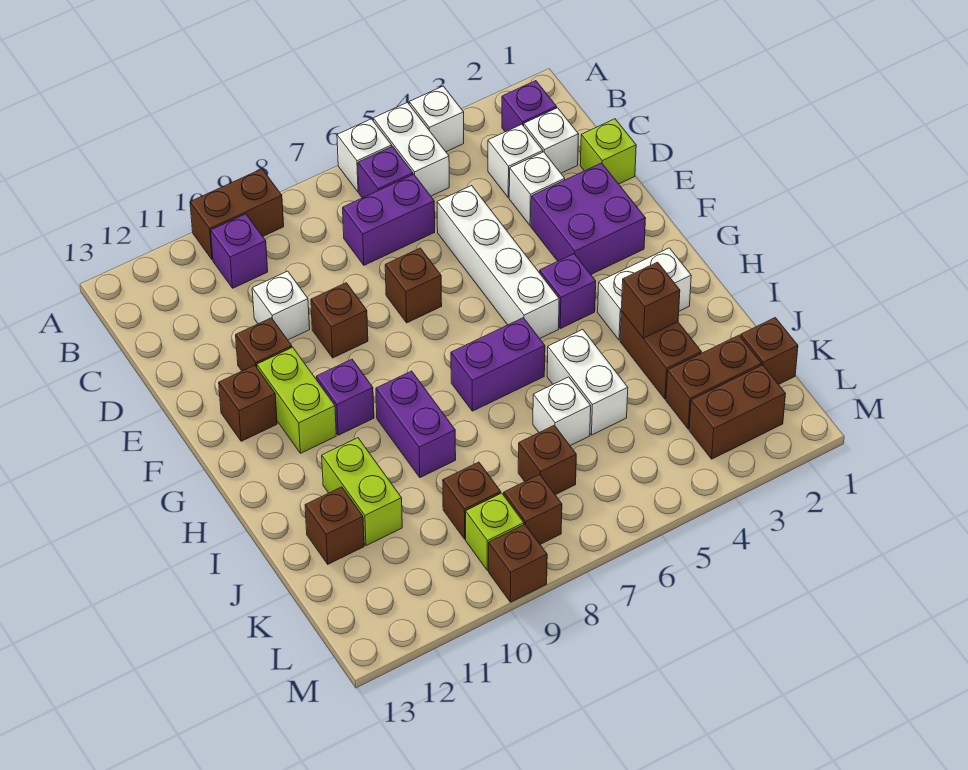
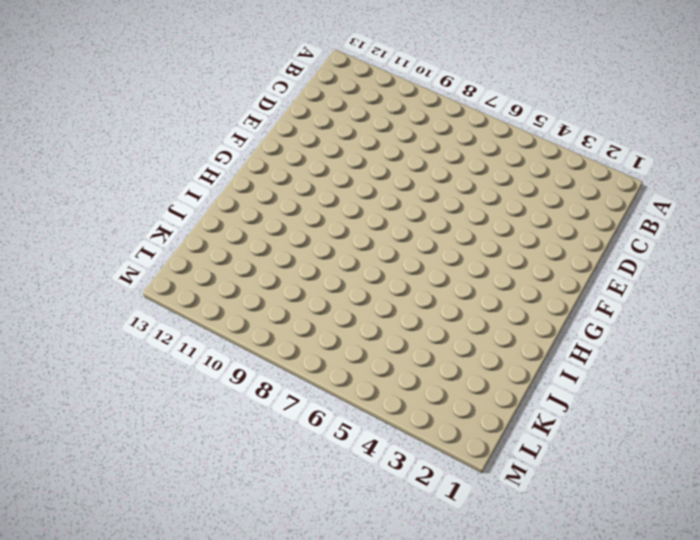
none -> white brick A4 level 1
none -> white brick A5:B5 level 1
none -> white brick A6 level 1
none -> brown brick A9:A10 level 1

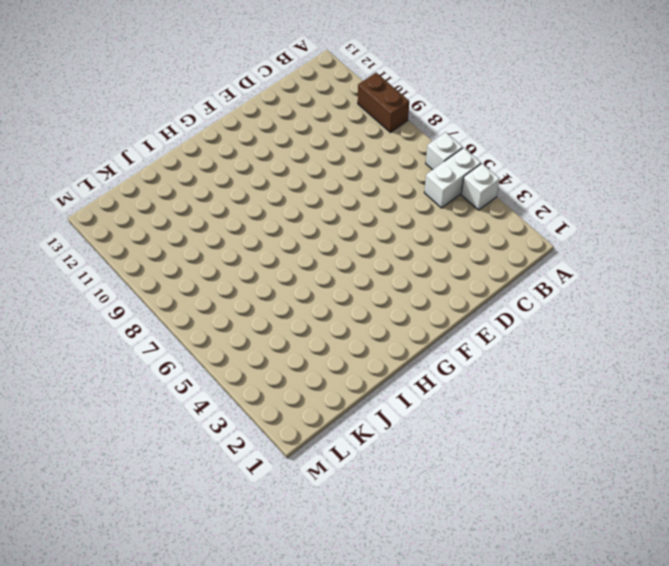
none -> purple brick B2 level 1
none -> purple brick B6 level 1
none -> purple brick B10 level 1
none -> white brick C2 level 1

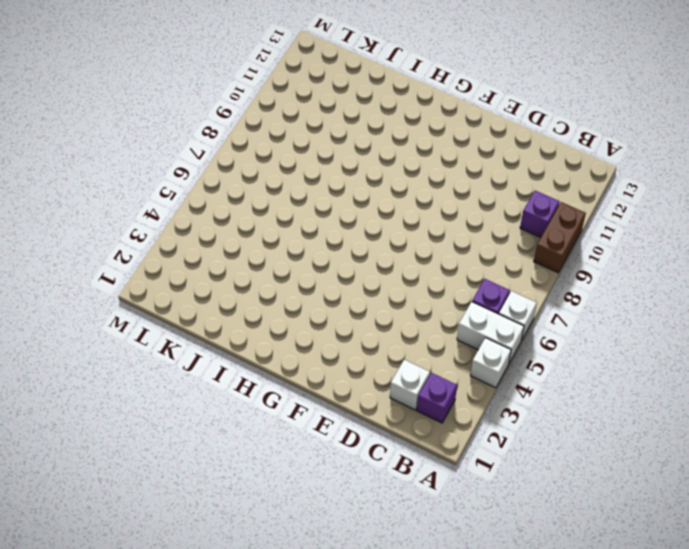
none -> white brick C3 level 1
none -> purple brick C6:C7 level 1
none -> lime brick D1 level 1
none -> white brick D3 level 1

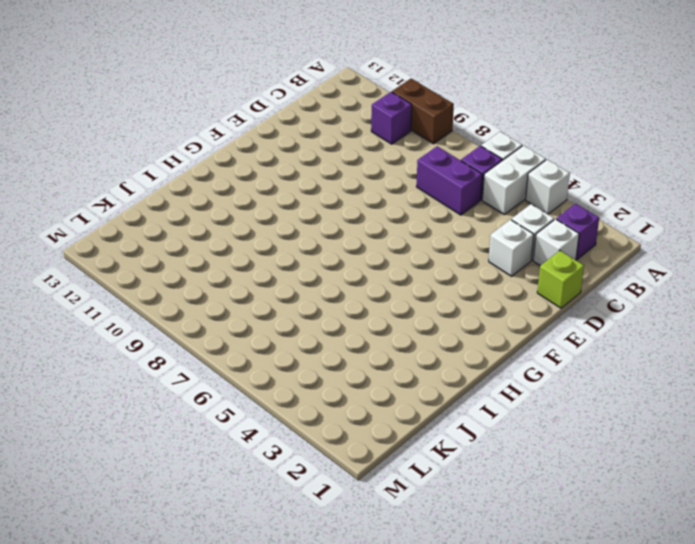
none -> white brick D5:G5 level 1
none -> white brick D10 level 1
none -> purple brick E2:F3 level 1
none -> brown brick E7 level 1

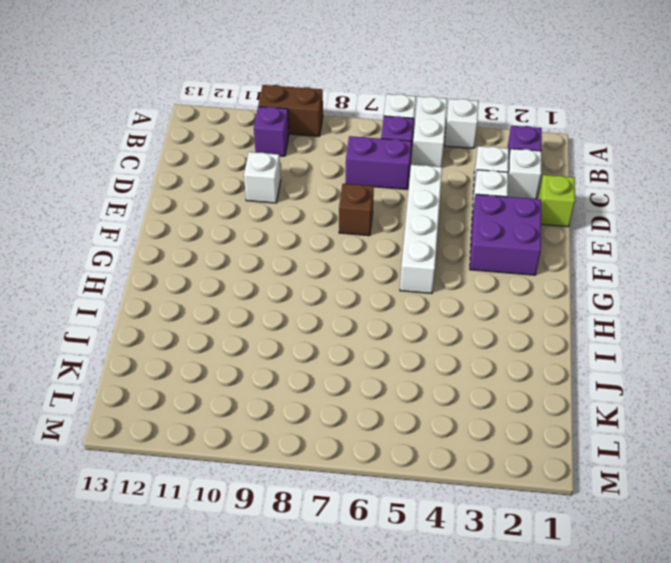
none -> brown brick E9 level 1
none -> brown brick E11 level 1
none -> lime brick F11:G11 level 1
none -> brown brick F12 level 1

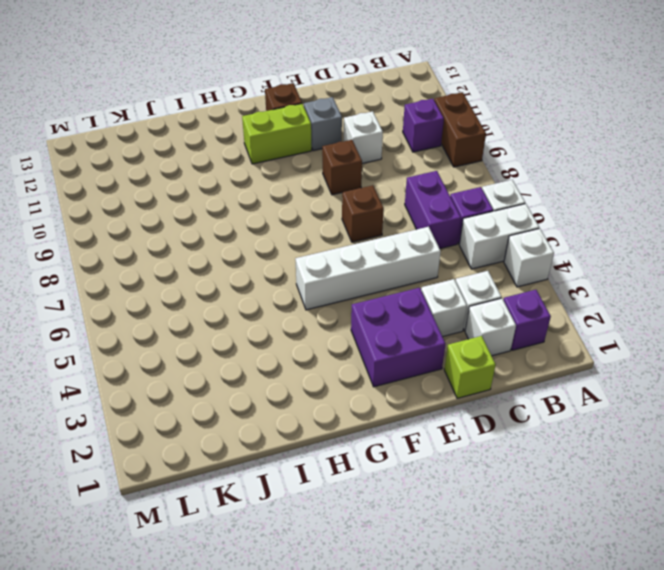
grey brick E11 level 1 -> brown brick E11 level 1
none -> purple brick G4 level 1
none -> purple brick G10 level 1
none -> white brick H2:H3 level 1
none -> purple brick H6:H7 level 1

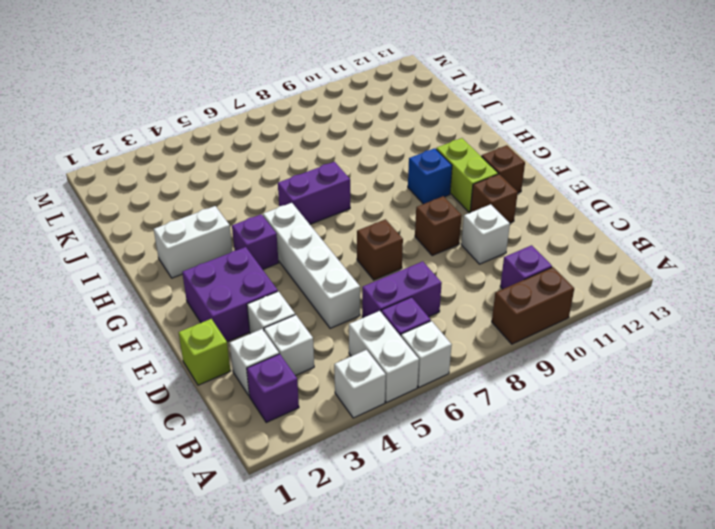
blue brick G10 level 1 -> purple brick G10 level 1
none -> purple brick H9:I9 level 1
none -> brown brick I3:J3 level 1
none -> white brick I5:J5 level 1
none -> lime brick I11:J11 level 1

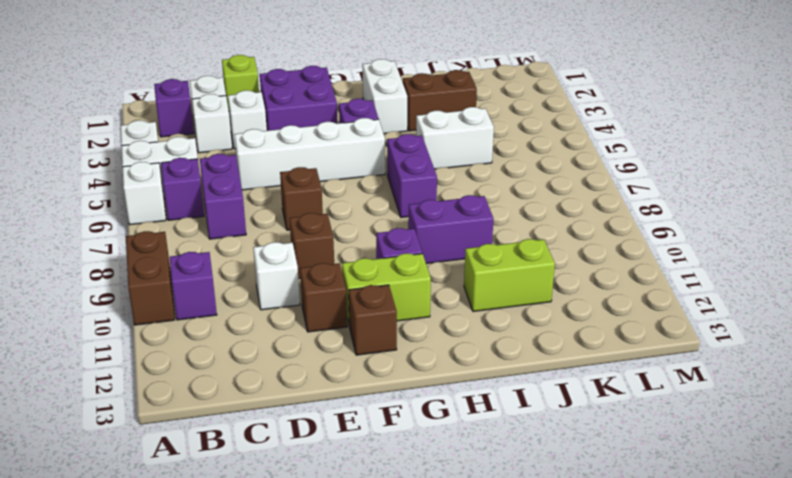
none -> white brick J6 level 1
none -> brown brick J12 level 1
none -> brown brick K1 level 1
none -> brown brick K2:K3 level 1

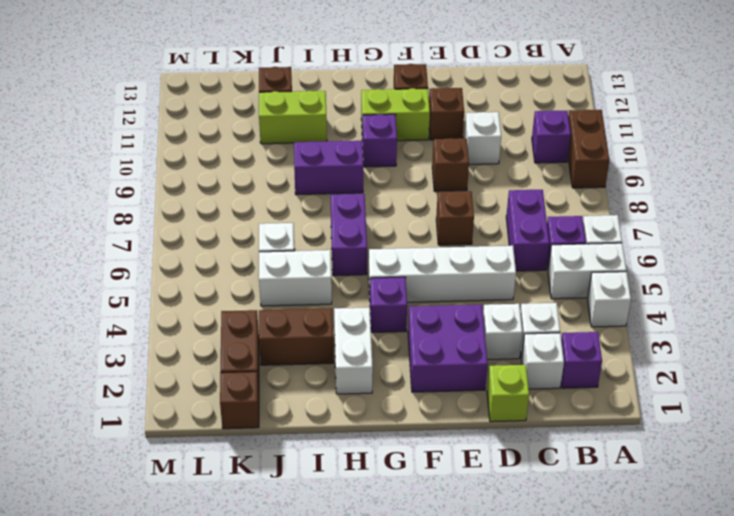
none -> brown brick K7 level 1
none -> brown brick K9 level 1
none -> brown brick L2:L3 level 1
none -> brown brick L8 level 1

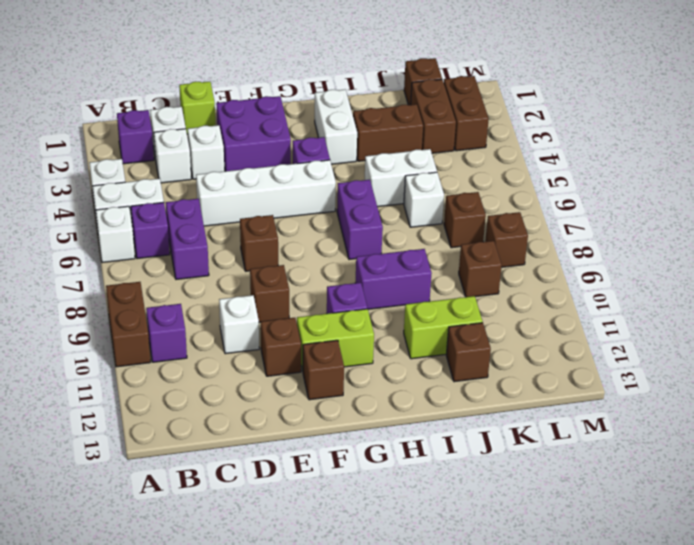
none -> lime brick L9 level 1
none -> brown brick M9 level 1
none -> brown brick I3 level 2

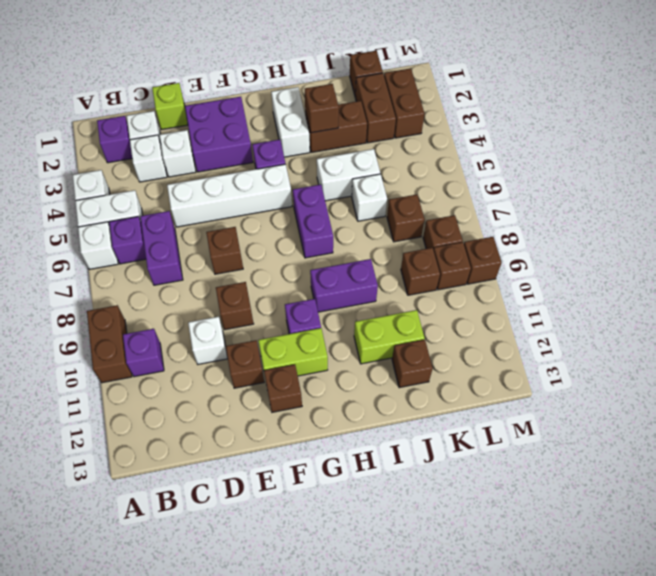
brown brick L9 level 1 -> lime brick L9 level 1

